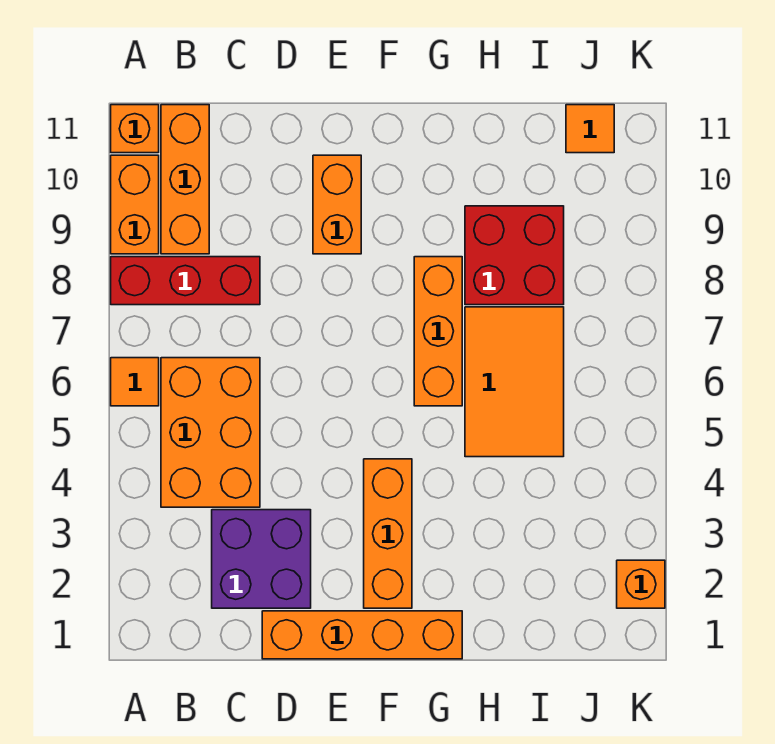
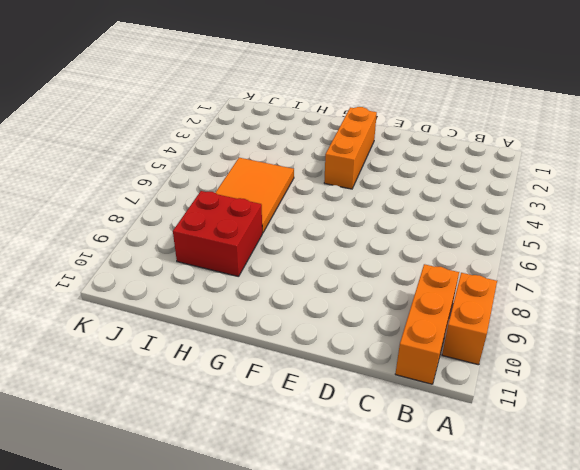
none -> orange tile A6 level 1
none -> red brick A8:C8 level 1
none -> orange brick A11 level 1

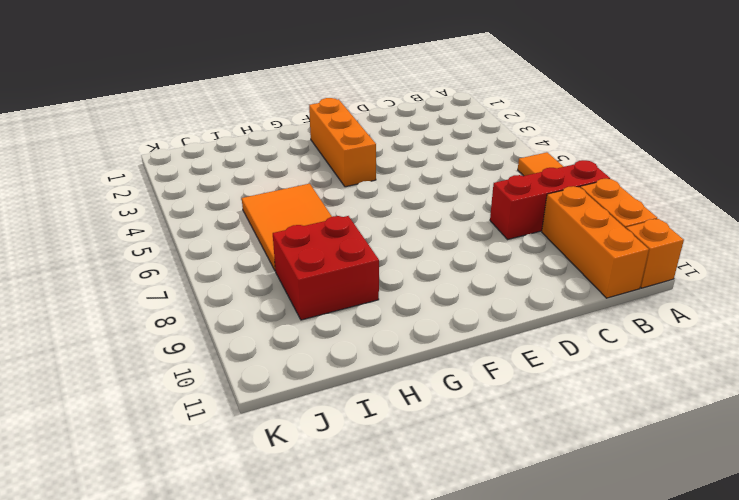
none -> orange brick B4:C6 level 1
none -> purple brick C2:D3 level 1
none -> orange brick D1:G1 level 1

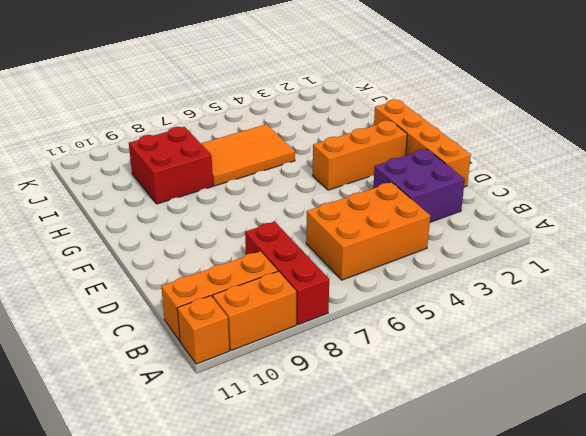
none -> orange tile A6 level 1
none -> orange brick E9:E10 level 1
none -> orange brick G6:G8 level 1

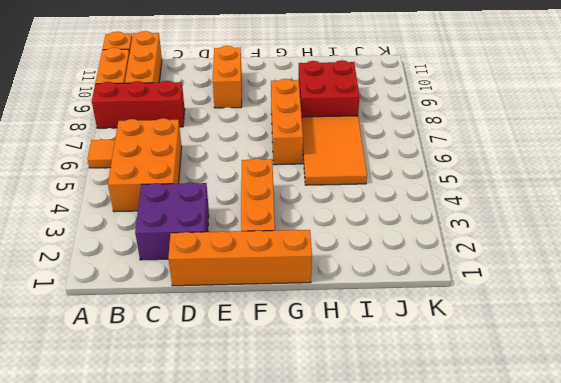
none -> orange tile J11 level 1
none -> orange brick K2 level 1

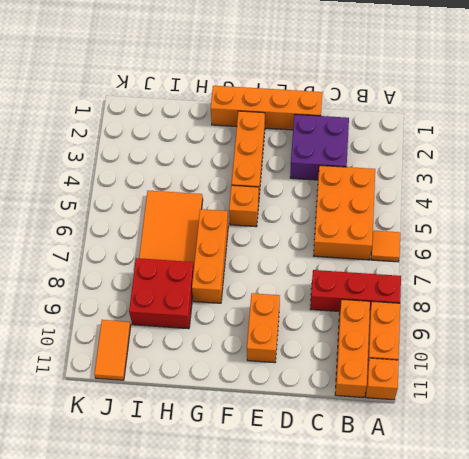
orange brick F5 level 1 -> orange brick K2 level 1
orange tile J10:J11 level 1 -> orange tile J11 level 1

